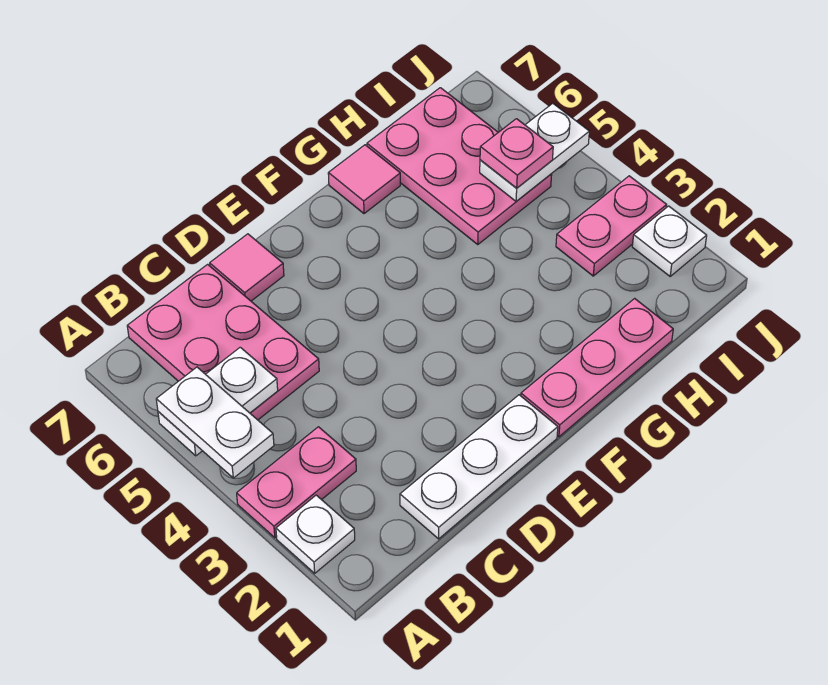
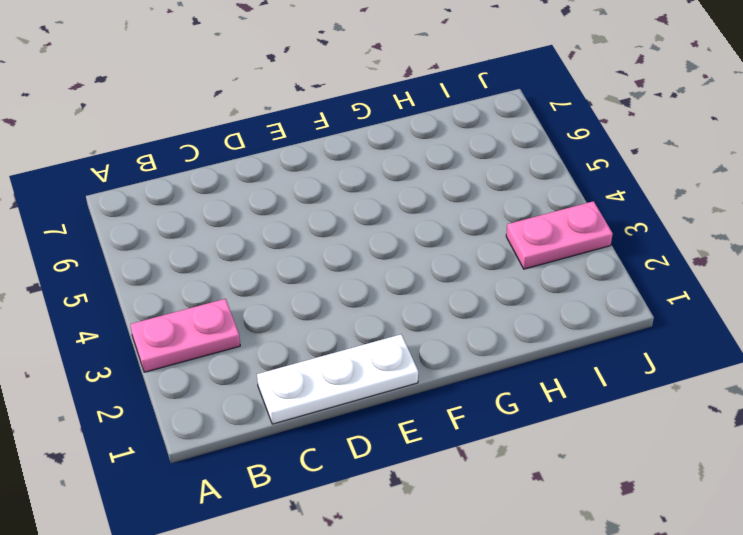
none -> white plate A2 level 1
none -> pink plate B5:C7 level 1
none -> pink tile D7 level 1

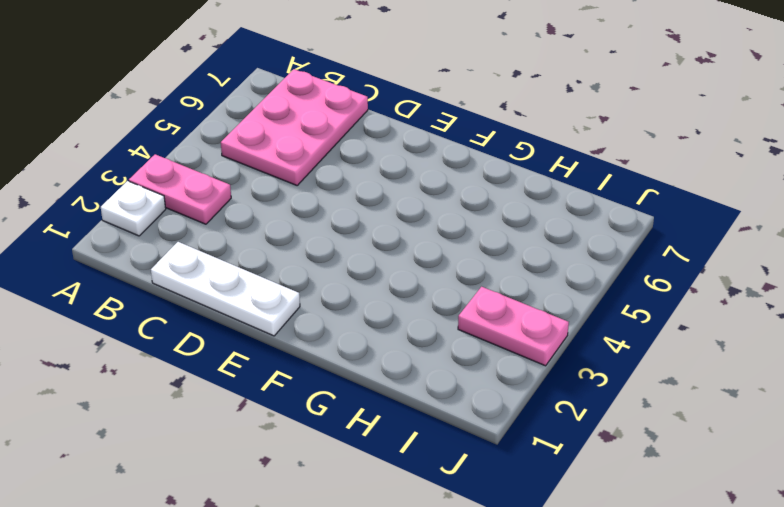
none -> pink tile D7 level 1
none -> pink plate F1:H1 level 1
none -> pink tile G7 level 1

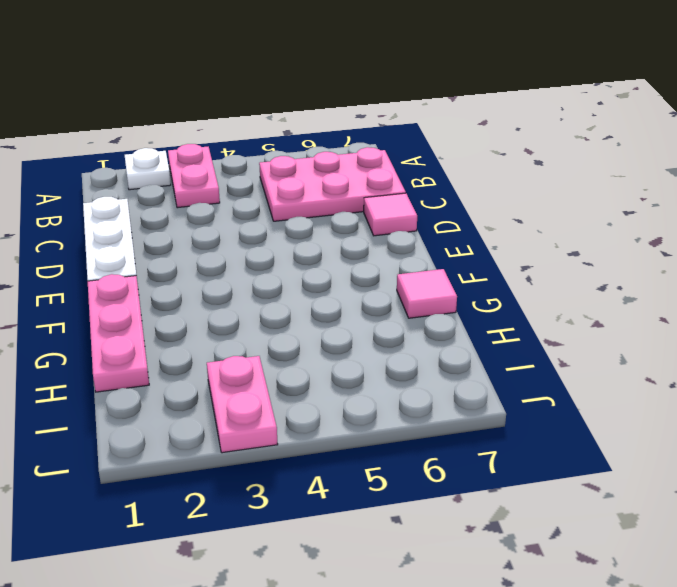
none -> pink plate H5:I7 level 1
none -> white plate J2 level 1
none -> white plate A5:B5 level 2

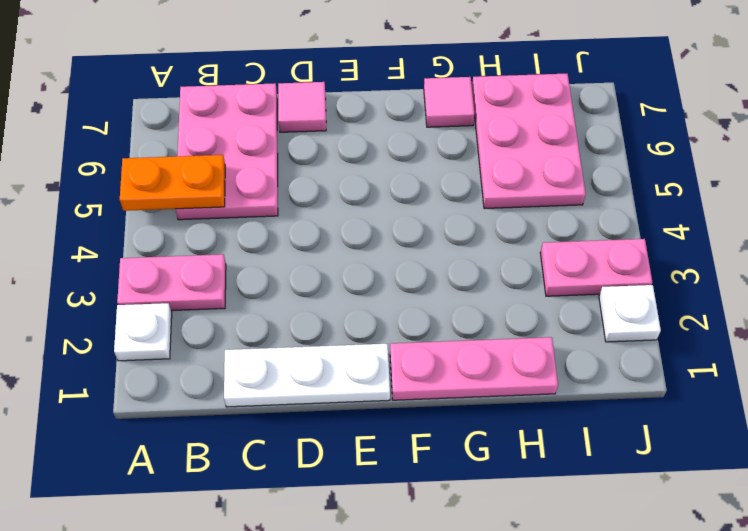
orange plate A5:B5 level 2 -> white plate A5:B5 level 2
none -> white plate I5:J5 level 2
none -> white plate A4:A5 level 3
none -> pink plate I5 level 3

